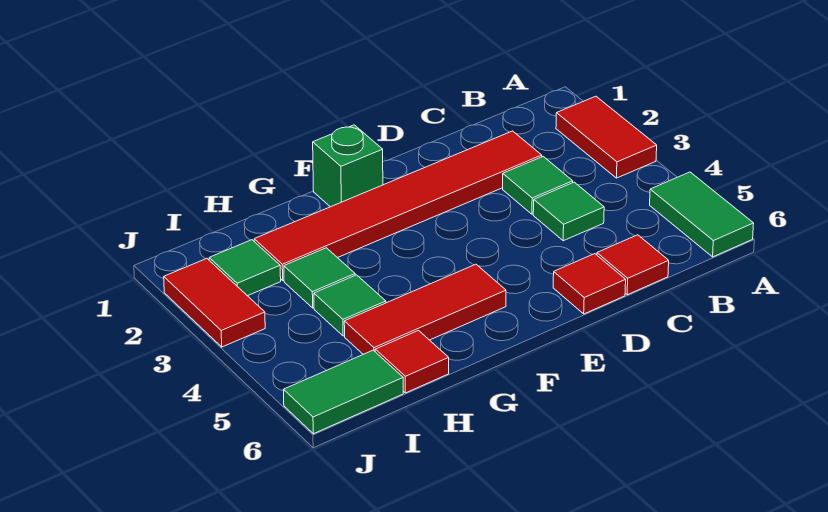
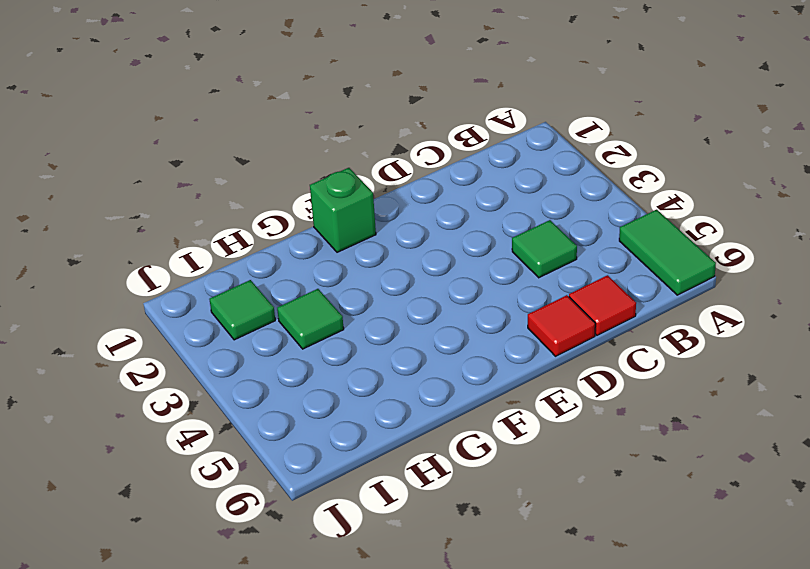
none -> red tile A2:A3 level 1
none -> red tile C2:H2 level 1
none -> green tile C3 level 1

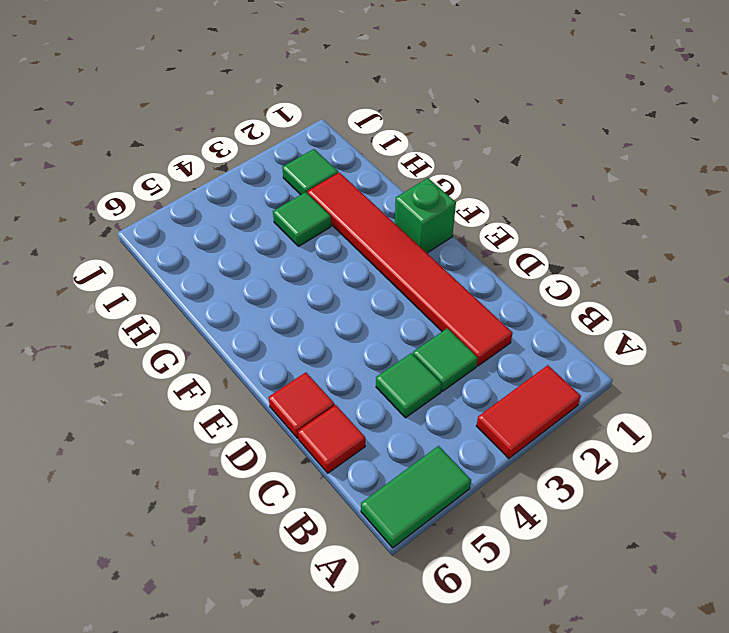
none -> red tile F5:H5 level 1
none -> green tile H4 level 1
none -> red tile H6 level 1

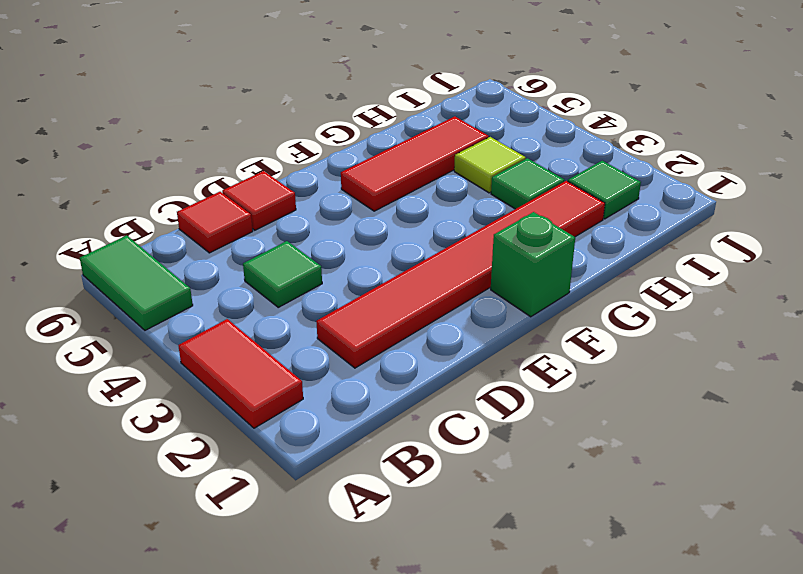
lime tile H4 level 1 -> green tile H4 level 1
none -> green tile C3 level 1
none -> red tile H6 level 1
none -> green tile I6:J6 level 1

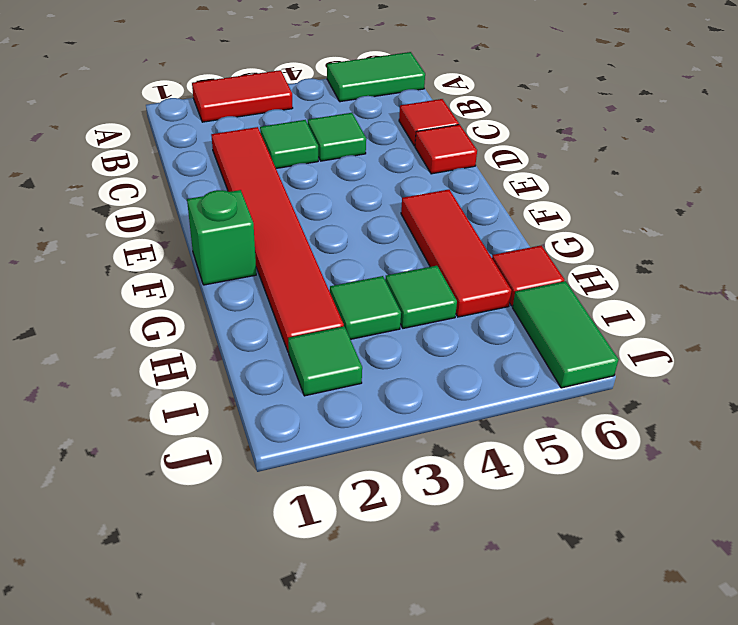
none -> red tile J2:J3 level 1

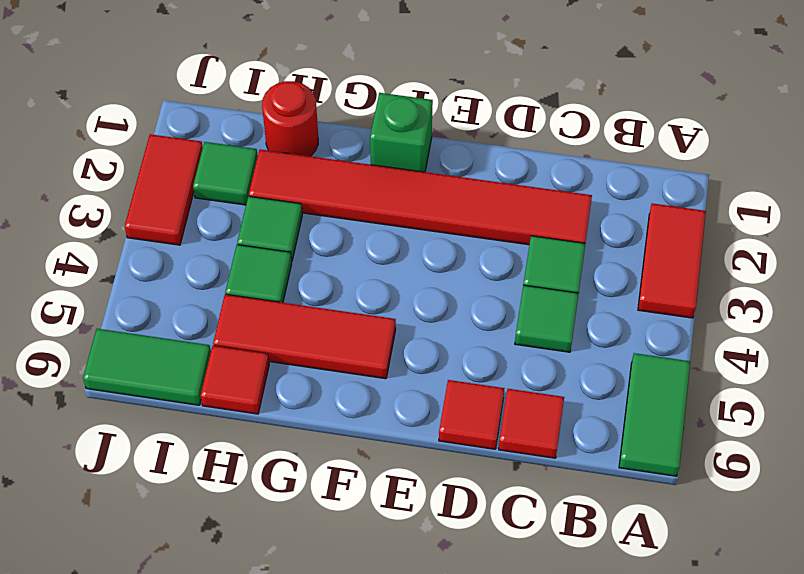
red round brick H1 level 1 -> none

